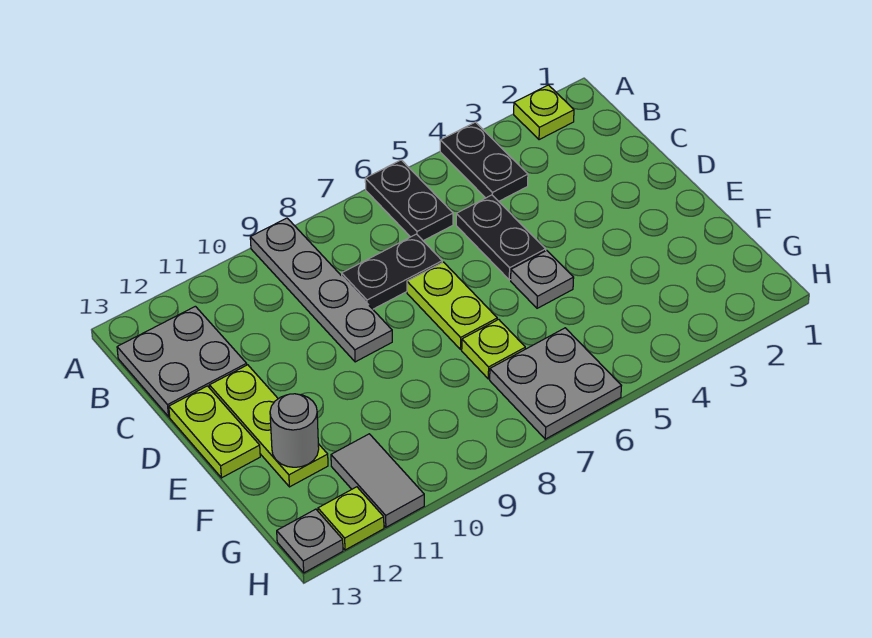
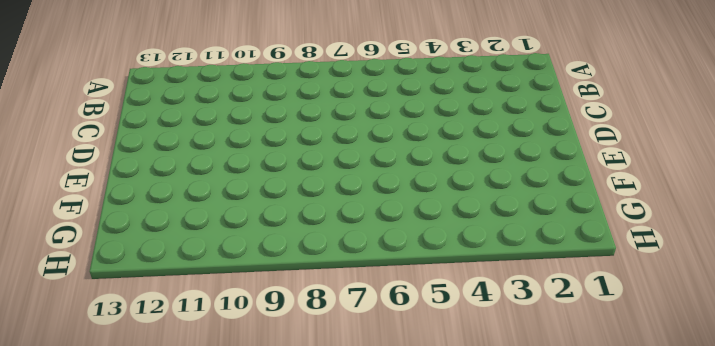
none -> lime plate A2 level 1
none -> black plate A4:B4 level 1
none -> black plate A6:B6 level 1

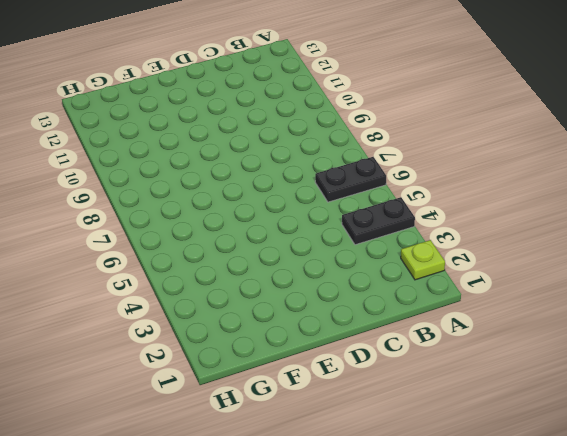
none -> grey plate A9:D9 level 1
none -> grey plate B12:C13 level 1
none -> black plate C5:D5 level 1

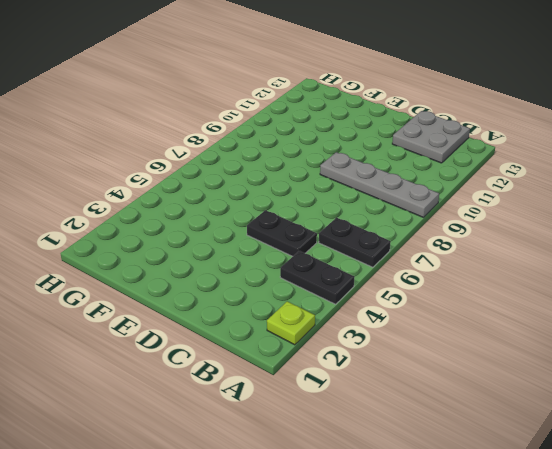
none -> black plate C7:C8 level 1
none -> lime plate D7:E7 level 1
none -> lime plate D12:F12 level 1

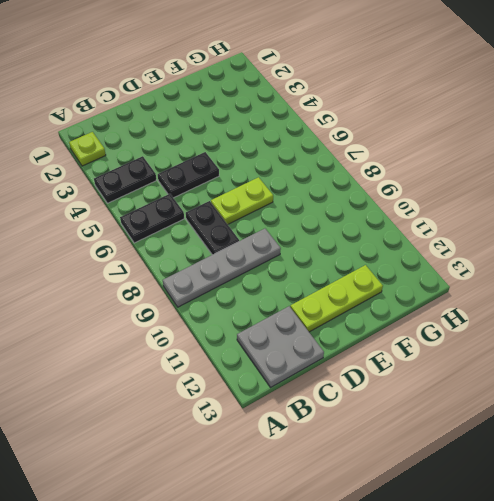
none -> lime plate D13:E13 level 1
none -> grey plate E5 level 1
none -> lime plate F7 level 1

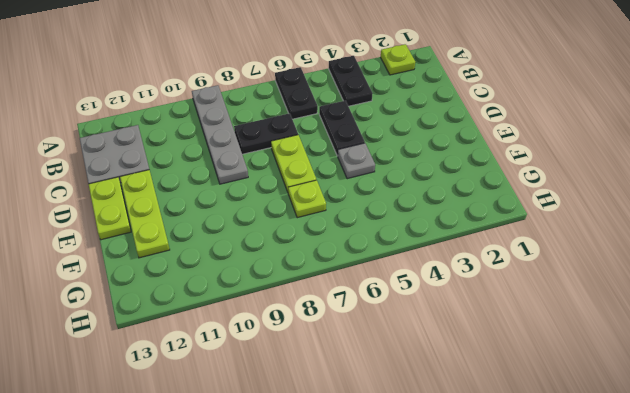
none -> grey plate G6:H7 level 1
none -> grey tile G11:H11 level 1
none -> lime plate H12 level 1

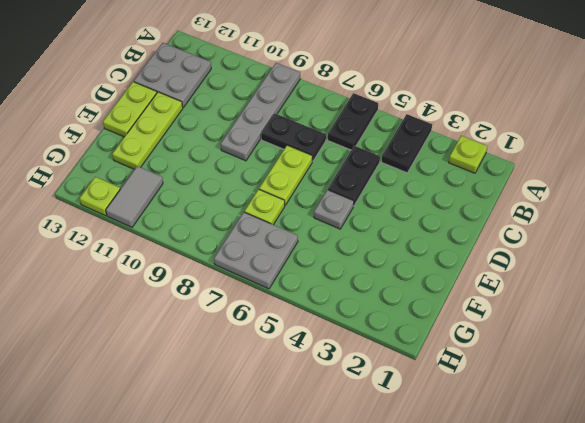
none -> grey plate H13 level 1
none -> grey round brick F12 level 2

